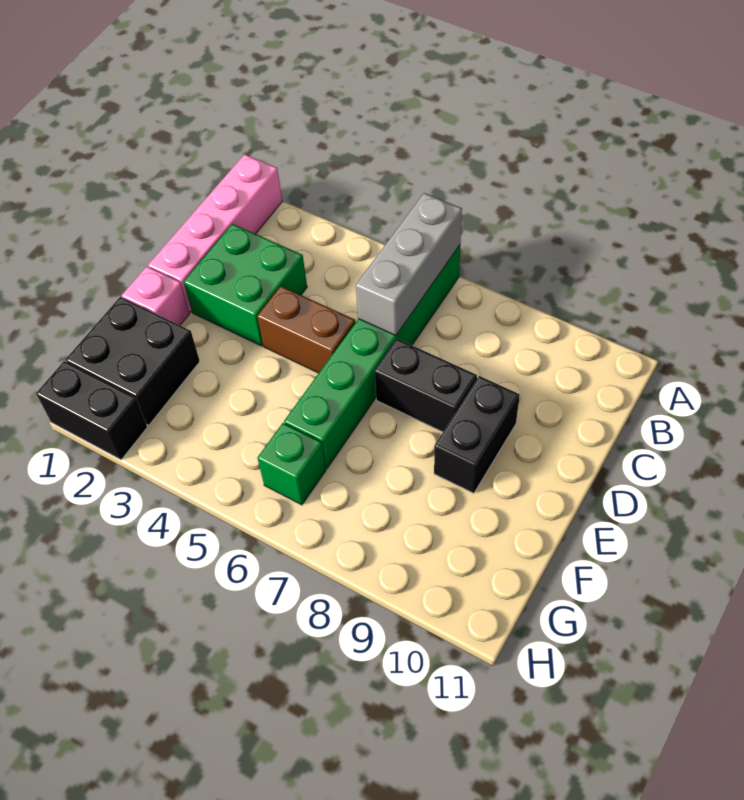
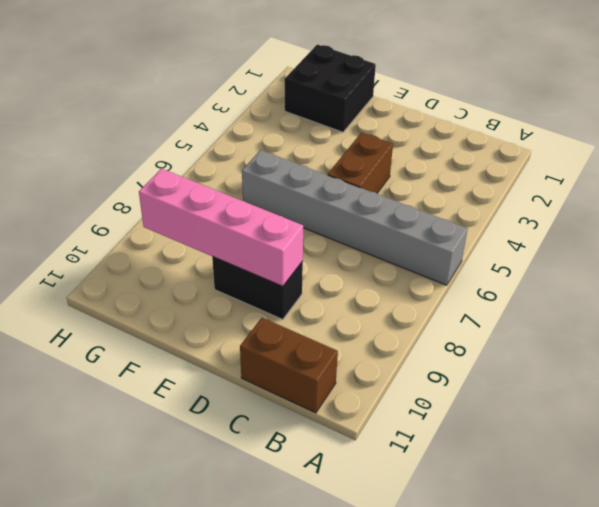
grey brick A6:F6 level 1 -> green brick A6:F6 level 1
brown brick B11:C11 level 1 -> none
pink brick D9:G9 level 2 -> pink brick A1:D1 level 1
none -> green brick C2:D3 level 1
none -> black brick D7:D8 level 1

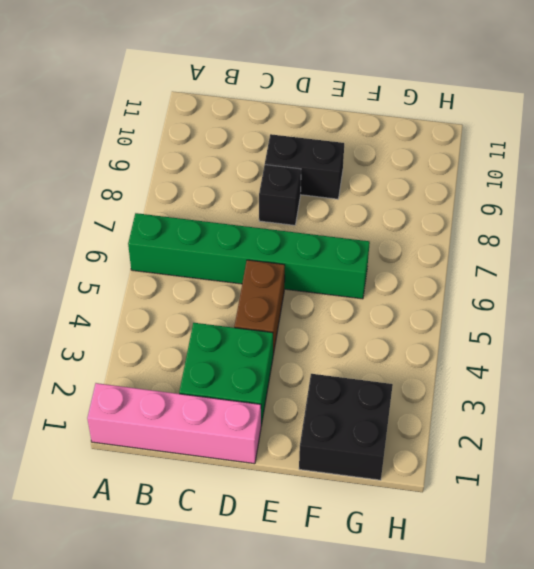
black brick D8 level 1 -> black brick D7:D8 level 1
none -> pink brick E1 level 1
none -> green brick G6 level 1

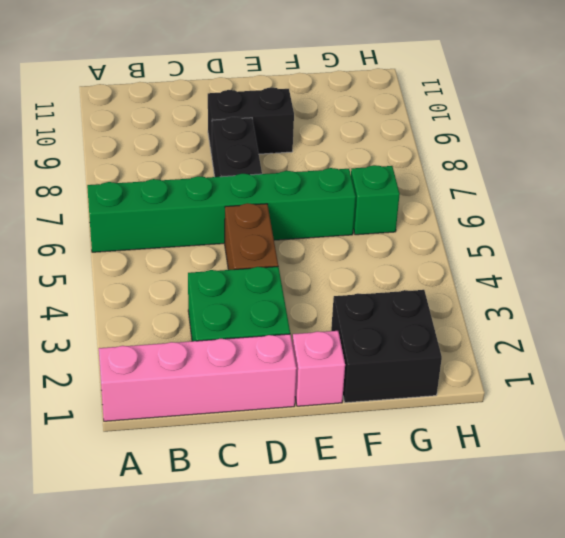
none -> black brick H1:H2 level 1
none -> grey brick A6:C6 level 2

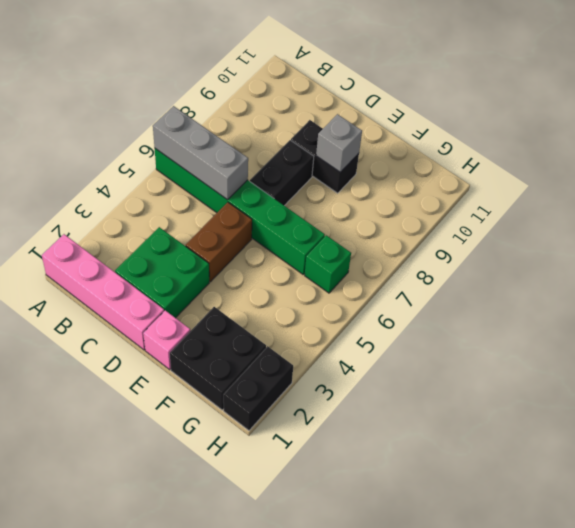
grey brick E9 level 2 -> none

